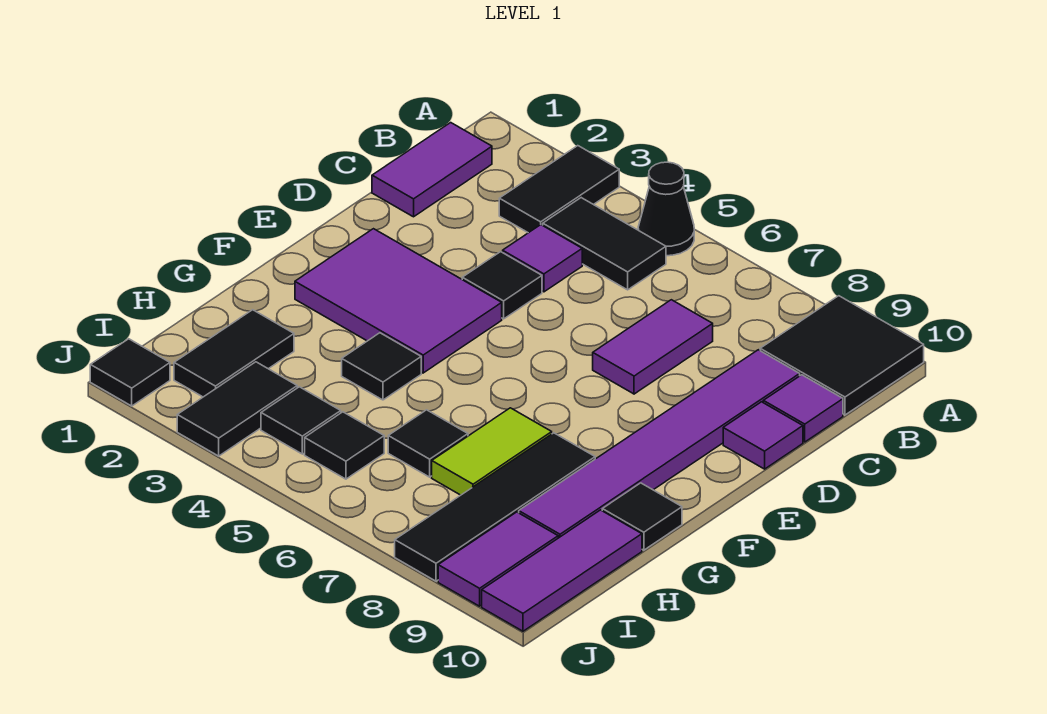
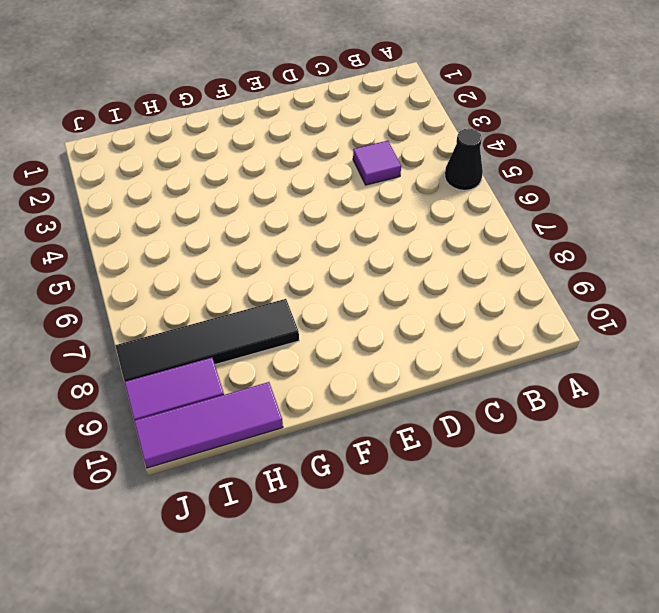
none -> black tile A3:B3 level 1
none -> black tile A9:B10 level 1
none -> purple tile B1:C1 level 1

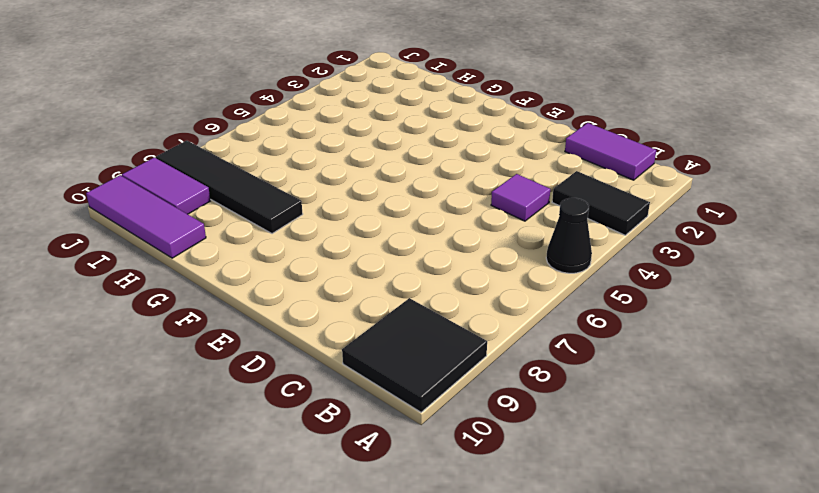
none -> black tile B4:B5 level 1
none -> purple tile C7:D7 level 1
none -> purple tile C9:H9 level 1

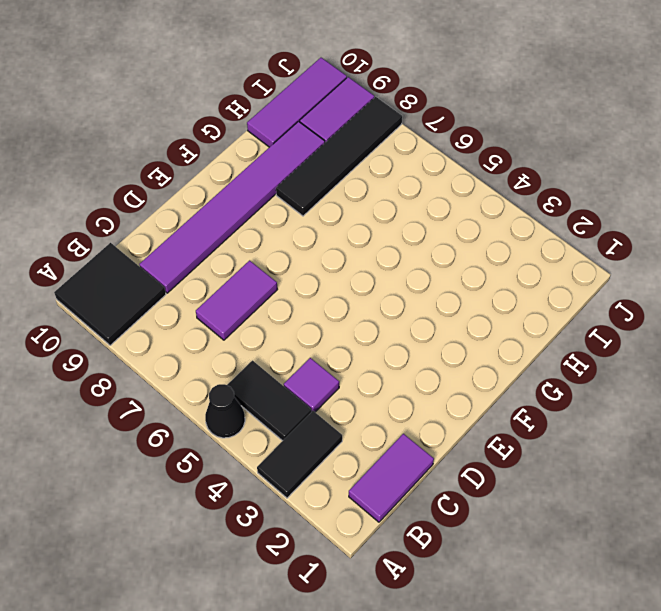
none -> purple tile C10 level 1
none -> black tile D4 level 1
none -> purple tile D10 level 1

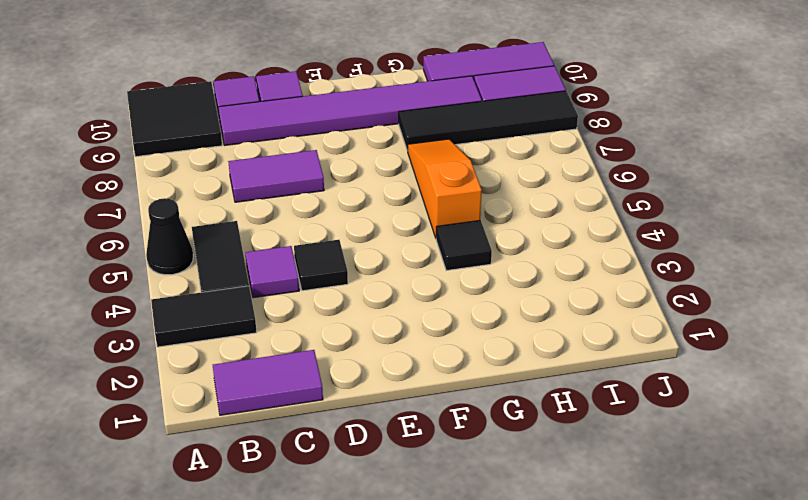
orange slope G5:G7 level 1 top 5 -> lime tile G7:H7 level 1
none -> purple tile E2:F4 level 1
none -> black tile G10 level 1
none -> black tile H2:I2 level 1

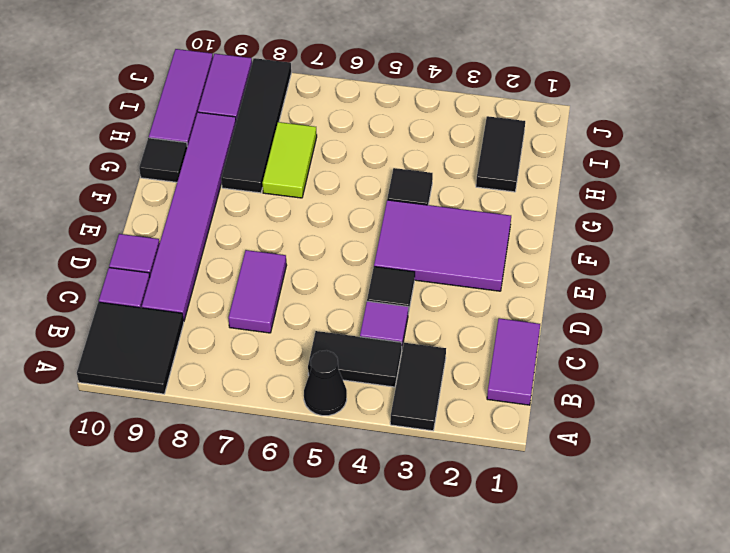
none -> black tile H6 level 1
none -> black tile I3:J3 level 1
none -> black tile I4 level 1

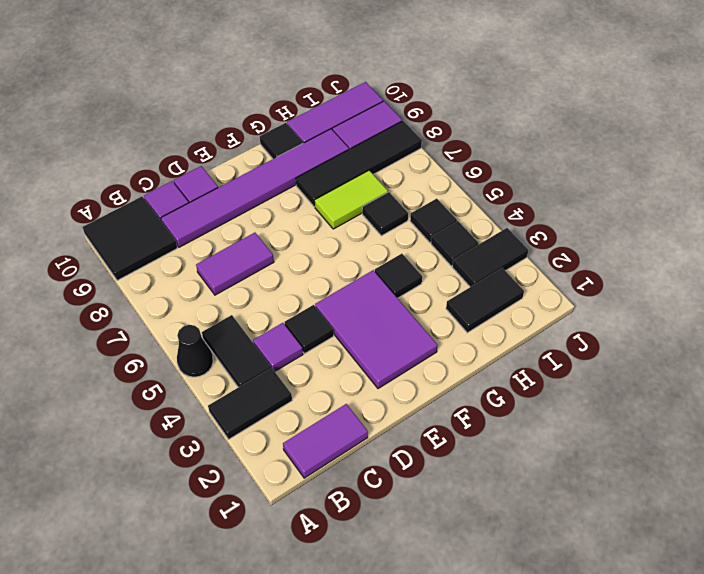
none -> black tile J1 level 1

